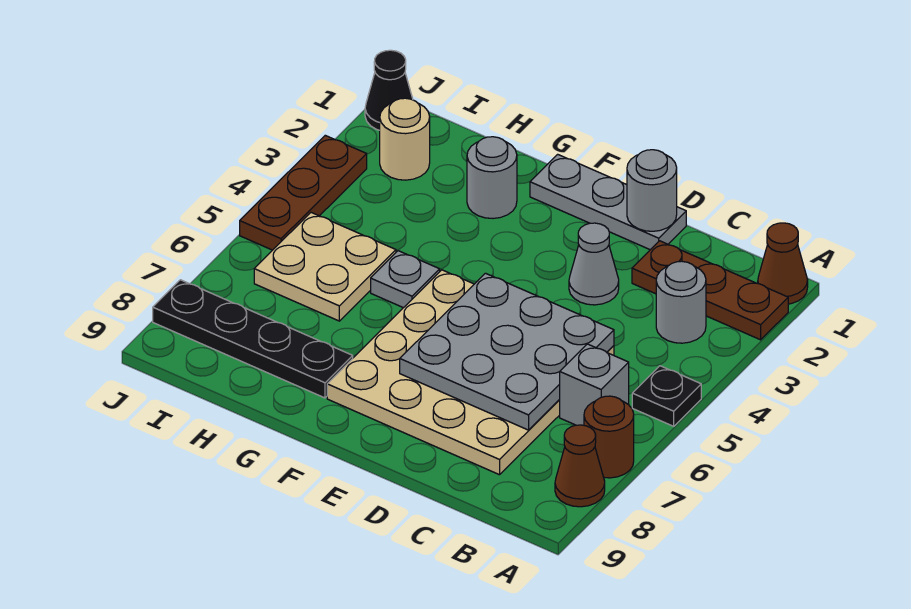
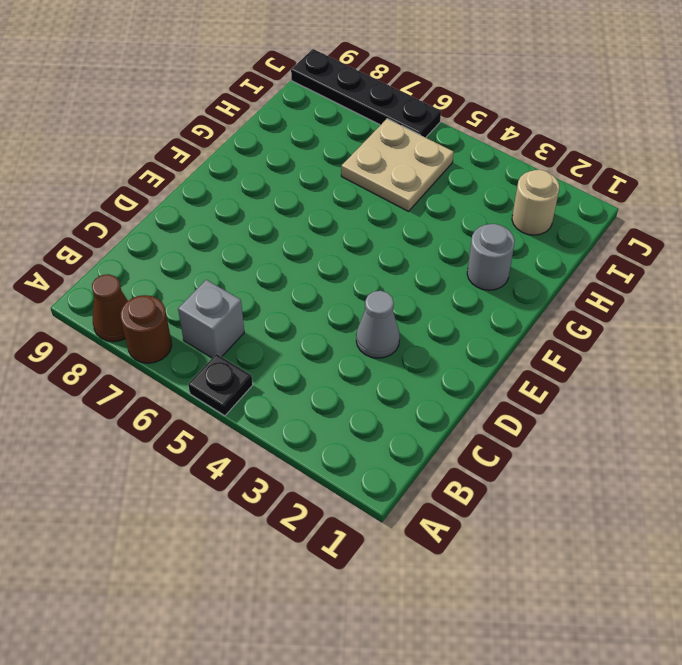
black plate J6:J9 level 1 -> black plate G8:J8 level 1
none -> brown cone A1 level 1
none -> brown plate A2:C2 level 1
none -> grey round brick B3 level 1

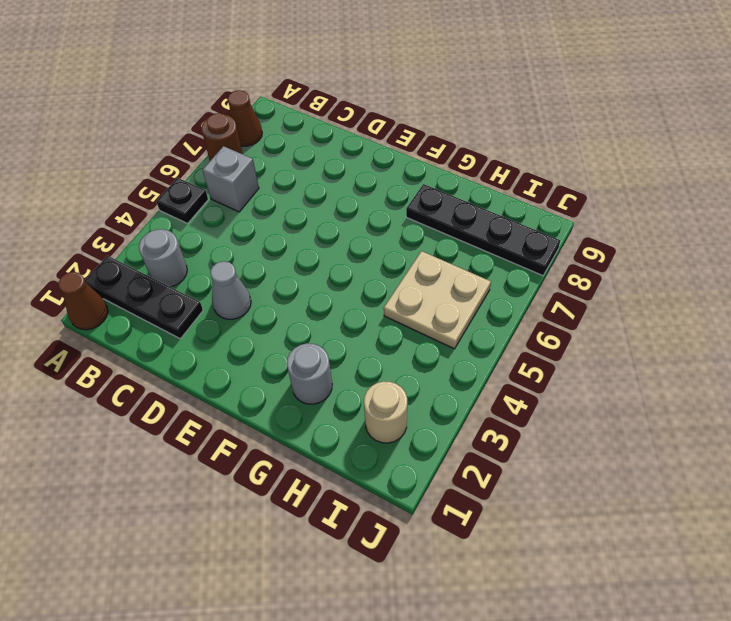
black plate A2:C2 level 1 -> brown plate A2:C2 level 1
none -> tan plate C5:F8 level 1
none -> grey plate D1:F1 level 1
none -> grey plate G5 level 1

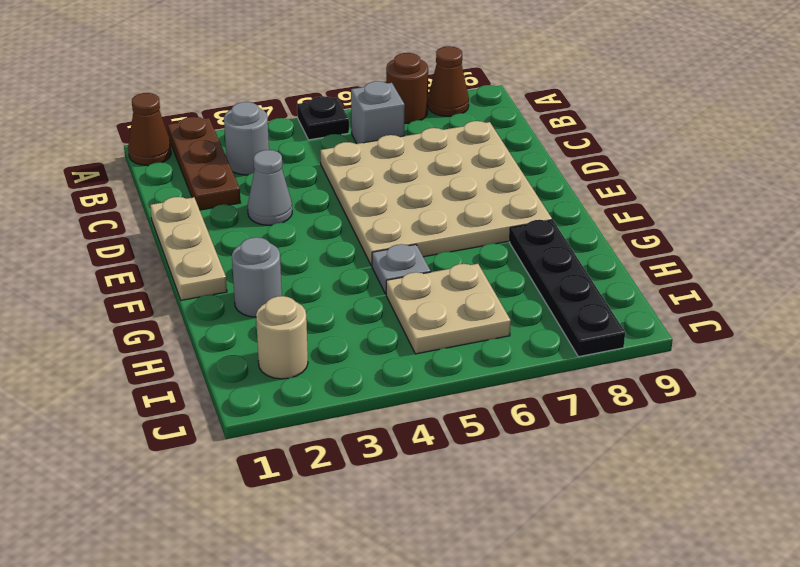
tan plate D1:F1 level 1 -> grey plate D1:F1 level 1
none -> black cone J1 level 1
none -> brown plate J3:J5 level 1
none -> grey plate C5:E7 level 2

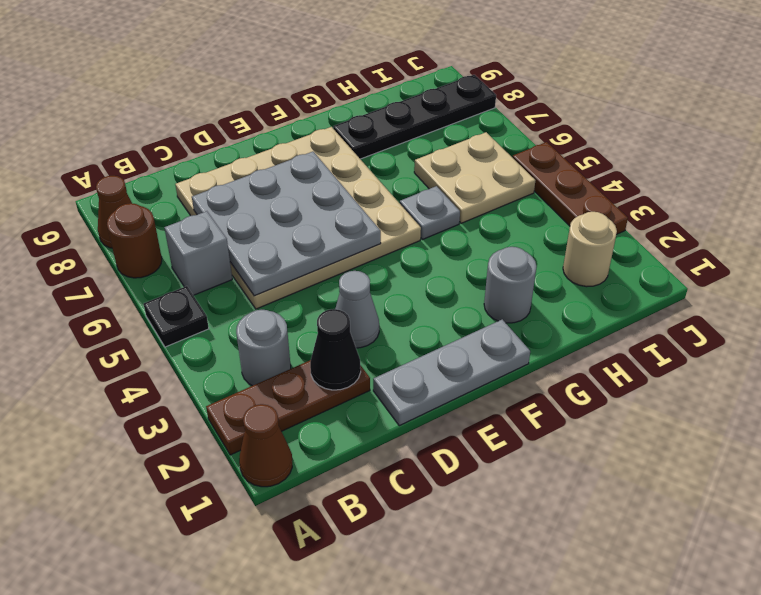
black cone C2 level 2 -> black cone J1 level 1
none -> grey round brick D1 level 2

